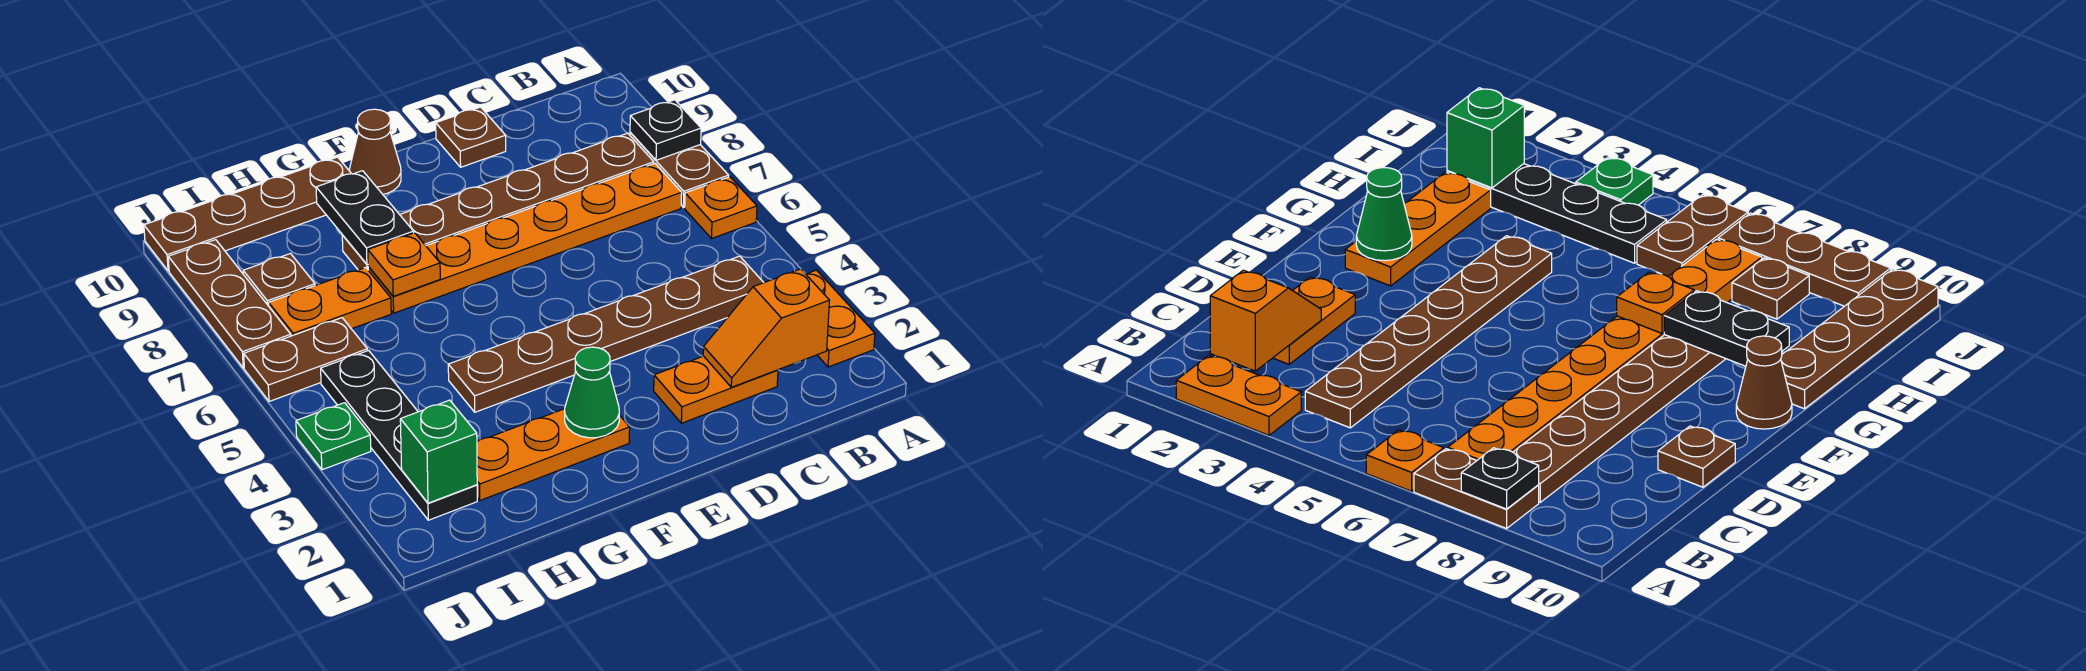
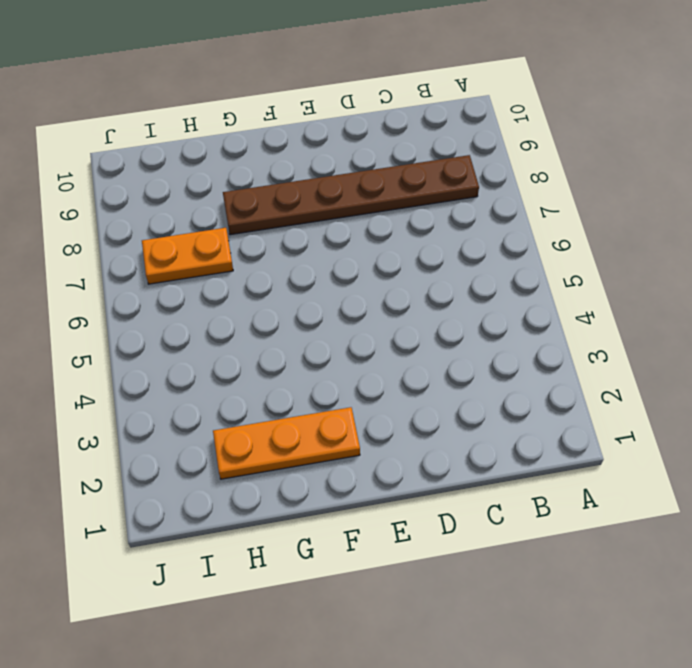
none -> orange plate A2:A3 level 1
none -> orange plate A6 level 1
none -> brown plate A7:A8 level 1

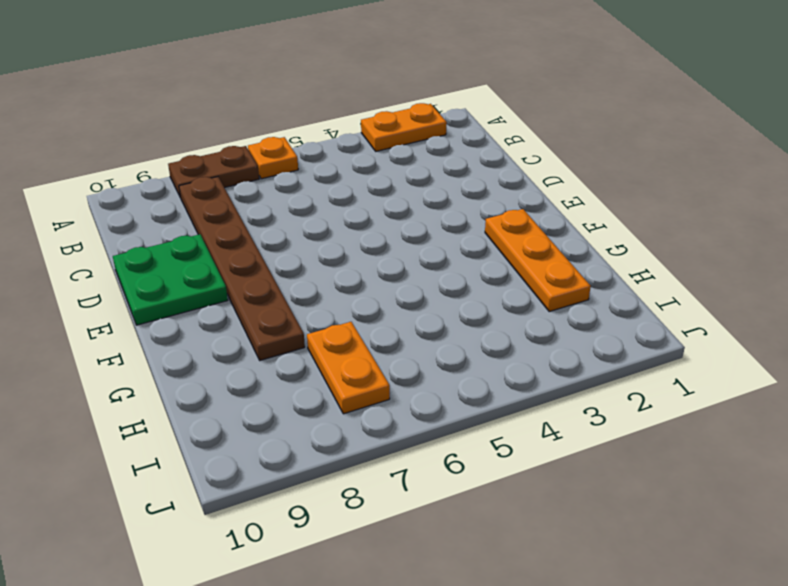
green plate D9:E10 level 1 -> brown plate D10 level 1
none -> brown plate B4:G4 level 1
none -> orange plate B7:G7 level 1
none -> orange plate C2:D2 level 1

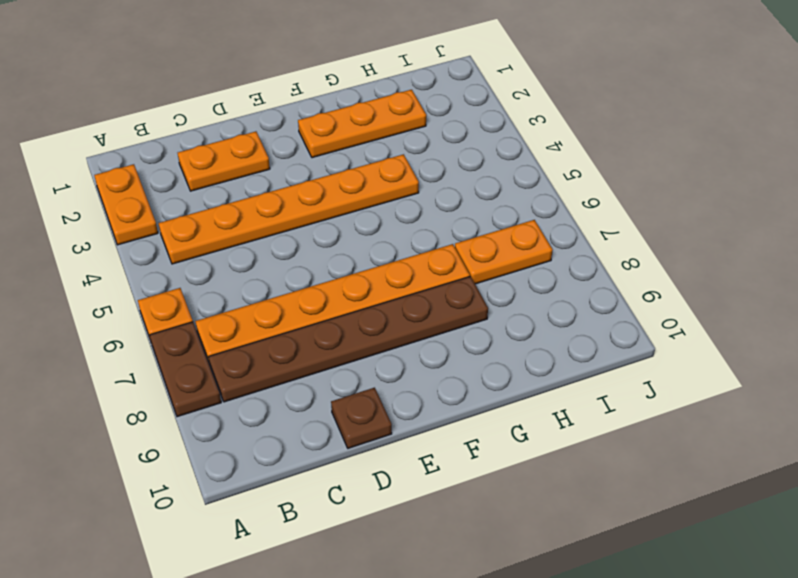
orange plate B4:G4 level 1 -> brown plate B4:G4 level 1
none -> brown cone F10 level 1
none -> brown plate G10:J10 level 1
none -> black plate I2:I5 level 1

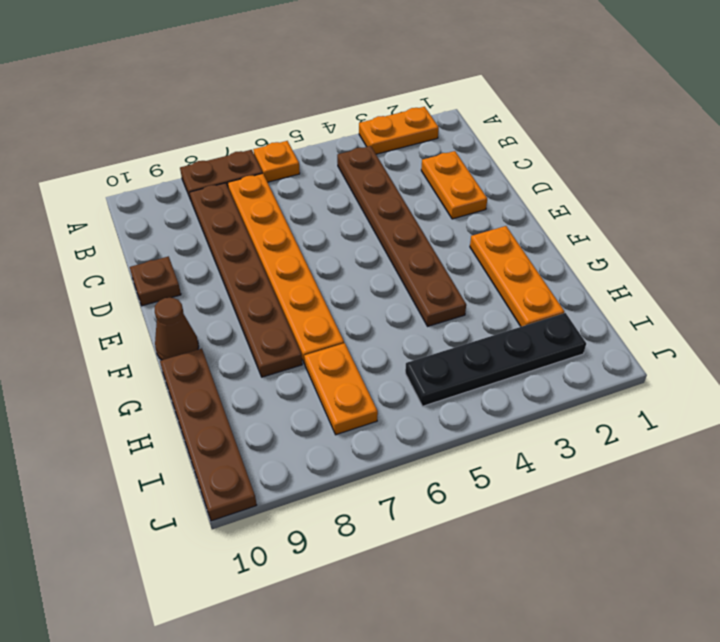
none -> brown plate I6:J6 level 1
none -> brown plate I8 level 1
none -> green plate J4 level 1

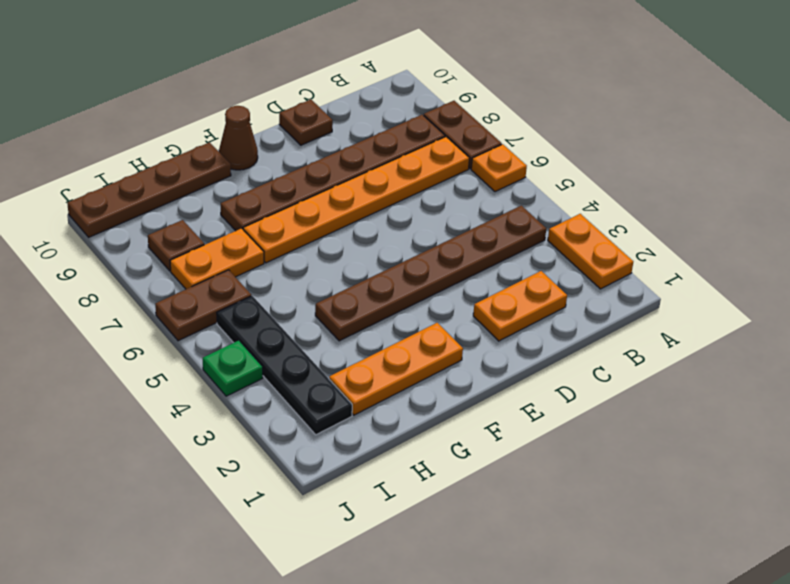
none -> brown plate J7:J9 level 1
none -> black plate A8 level 2
none -> orange slope B2:C2 level 2 top B

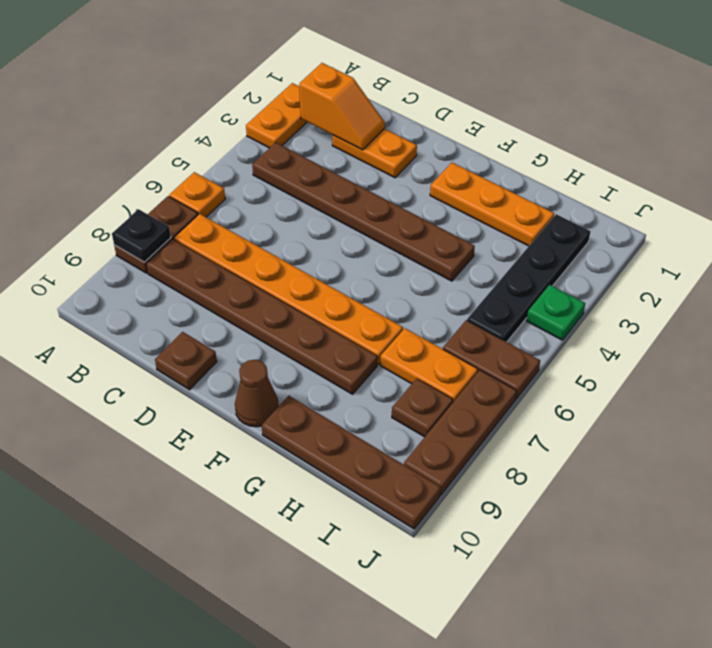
none -> green cone F2 level 2
none -> orange plate G7 level 2
none -> black plate G8:G9 level 2

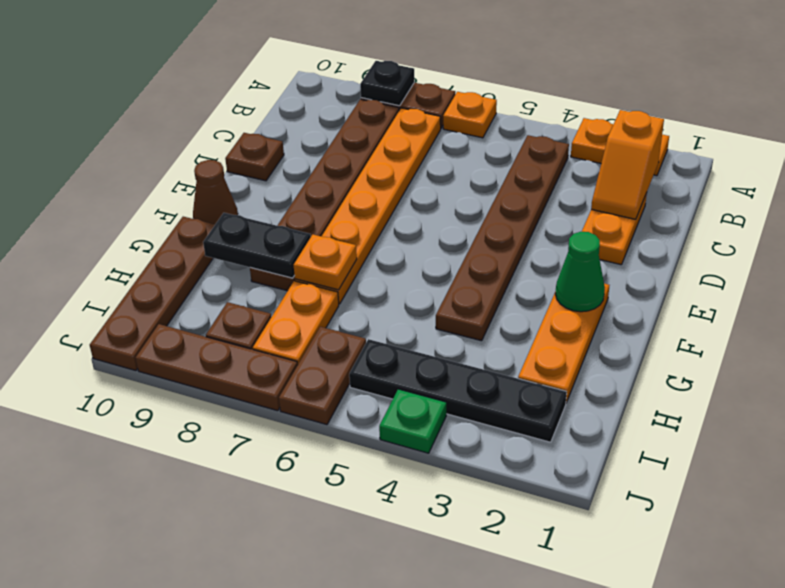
none -> green brick I2 level 2

